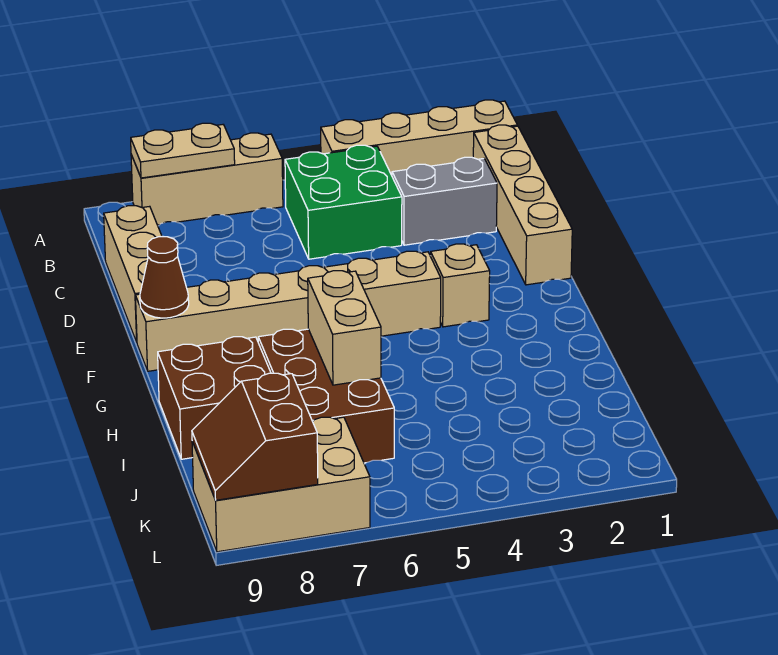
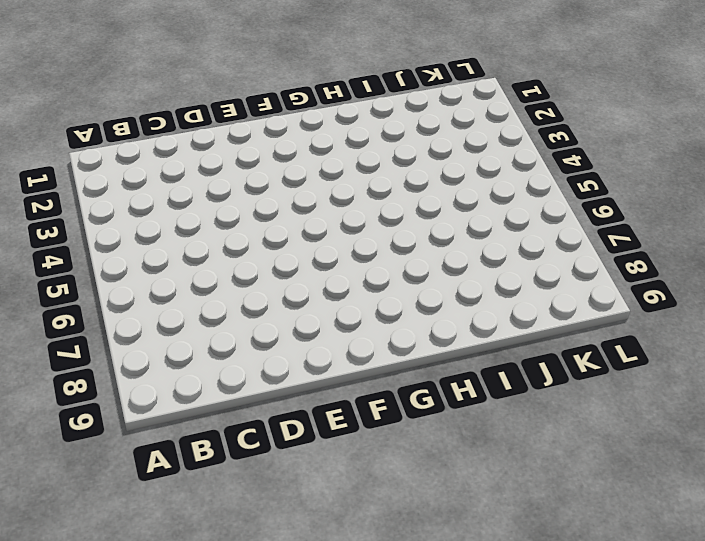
none -> tan brick A1:A4 level 1
none -> tan brick A6:A8 level 1
none -> tan brick B1:E1 level 1

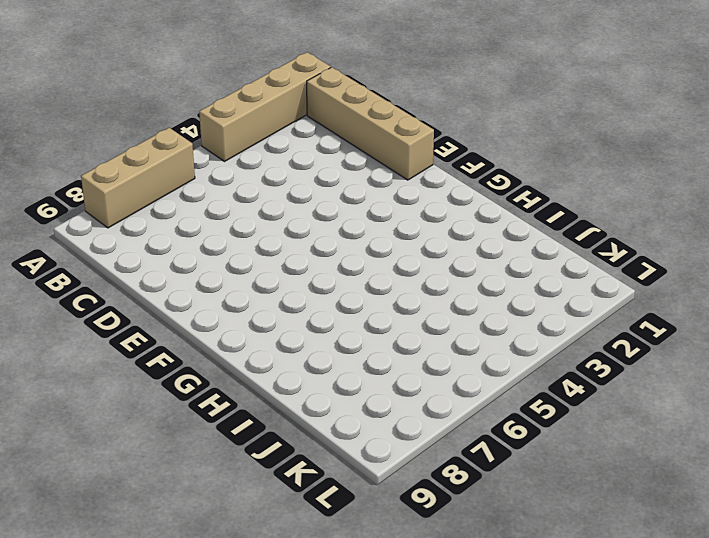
none -> green brick B4:C5 level 1
none -> grey brick C2:C3 level 1
none -> tan brick C9:E9 level 1

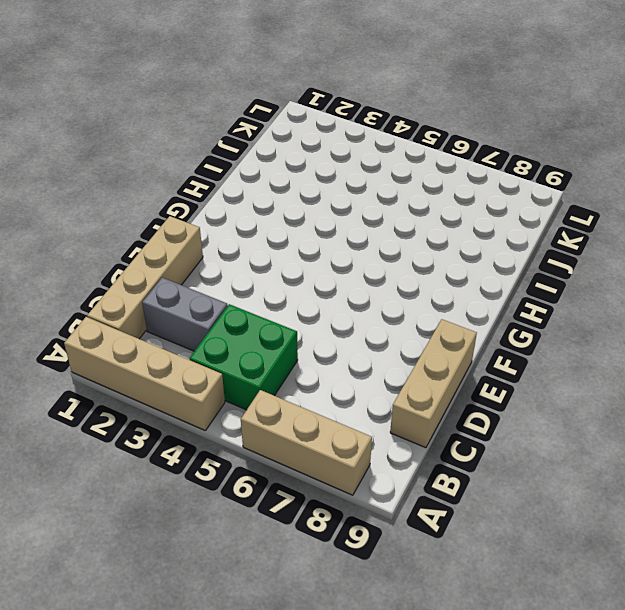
none -> tan brick F3 level 1
none -> tan brick F4:F9 level 1
none -> brown brick H6:J7 level 1

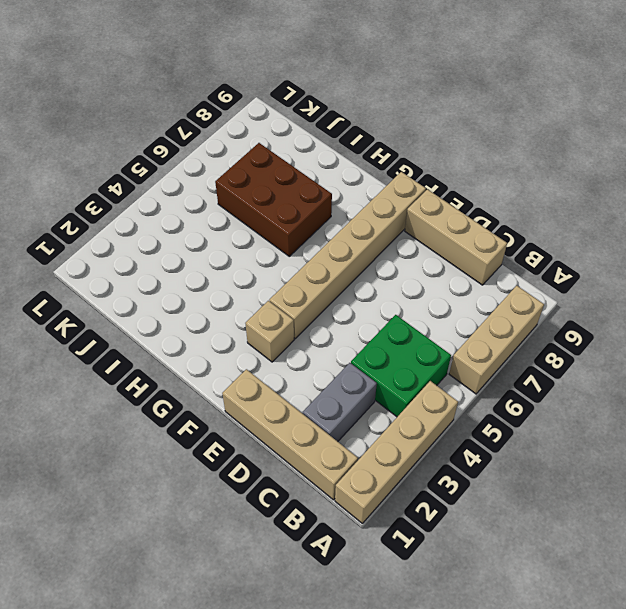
none -> brown brick H8:I9 level 1
none -> tan brick K7:L9 level 1
none -> tan plate A7:A8 level 2

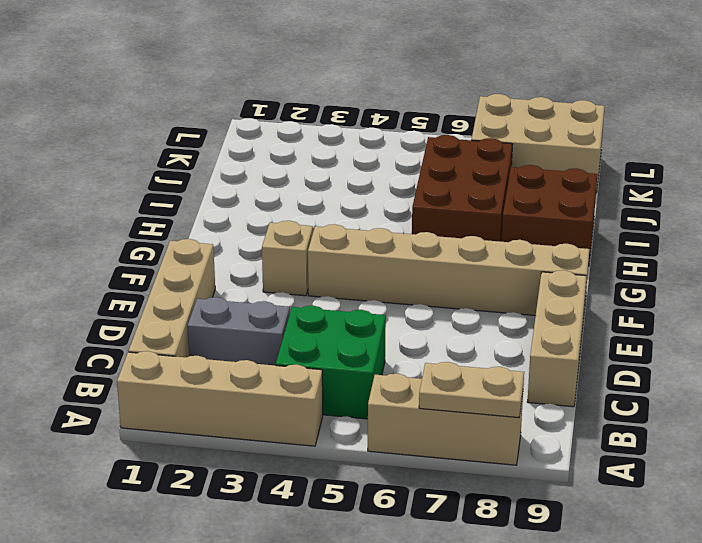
none -> brown cone F9 level 2
none -> tan brick H6:I6 level 2
none -> brown slope K8:L9 level 2 top 8

